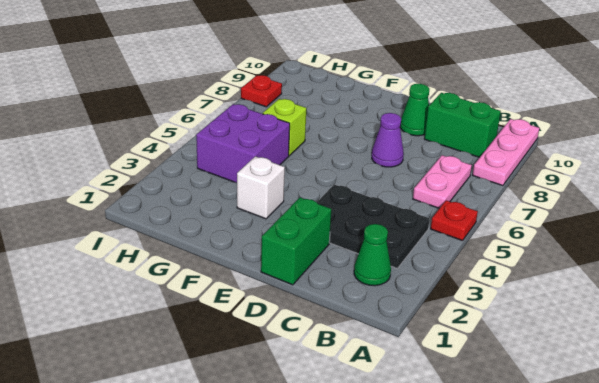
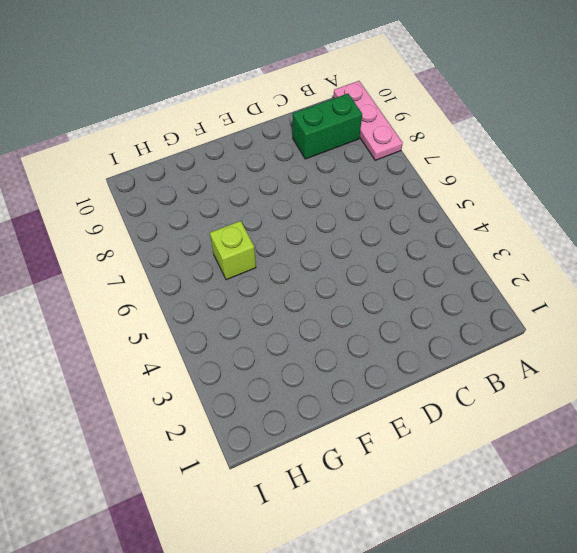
none -> red plate A5 level 1
none -> green cone B2 level 1
none -> black plate B3:D4 level 1

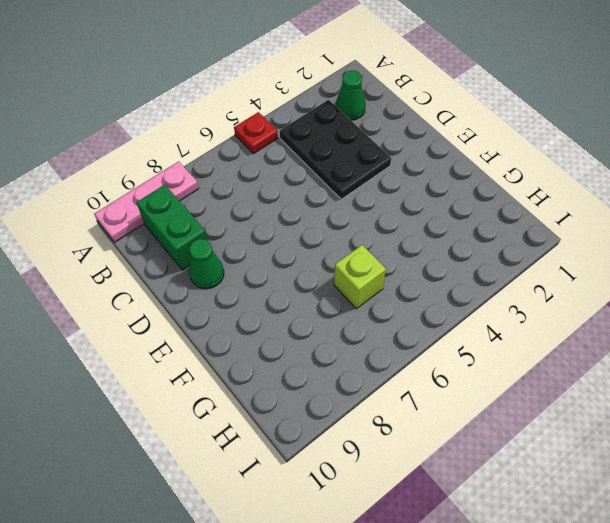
none -> pink plate B6:B7 level 1
none -> green brick D1:D2 level 1
none -> purple cone D7 level 1

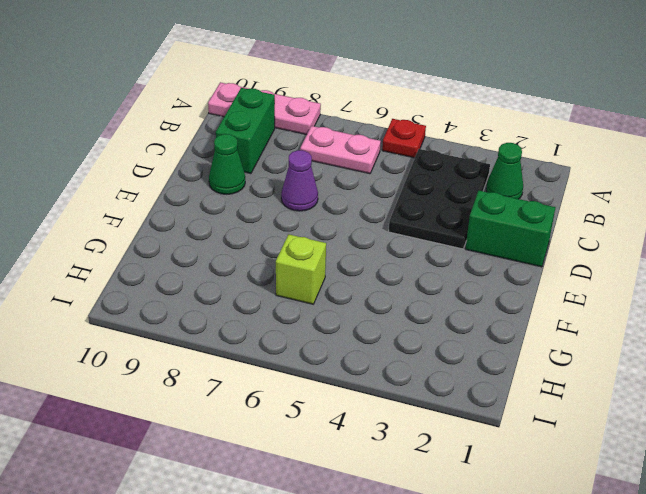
none -> white brick F3 level 1
none -> purple brick G4:H5 level 1
none -> red plate I8 level 1

